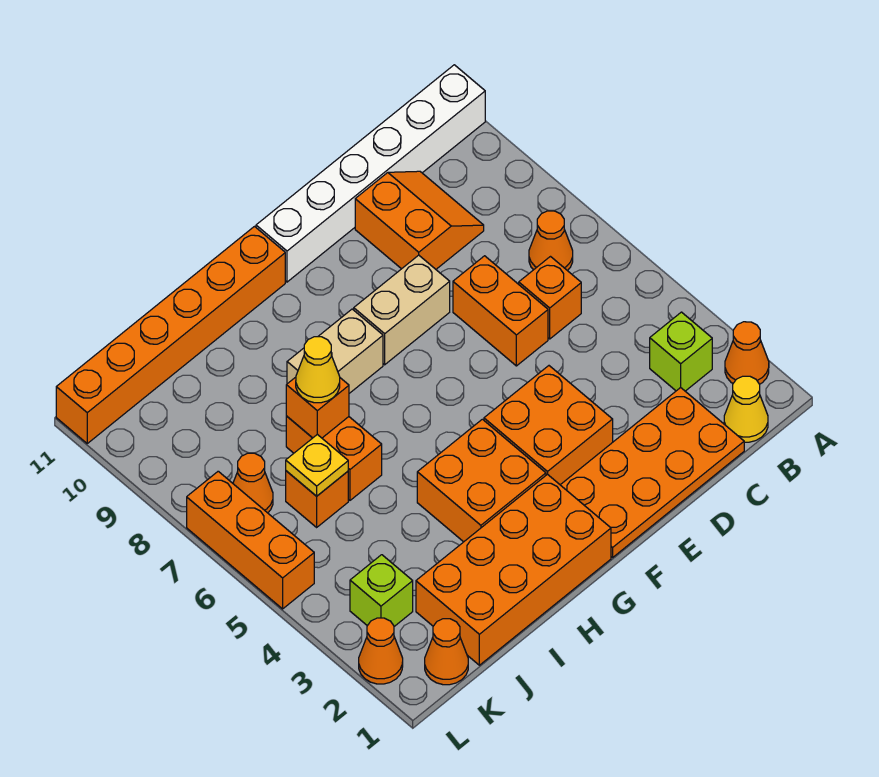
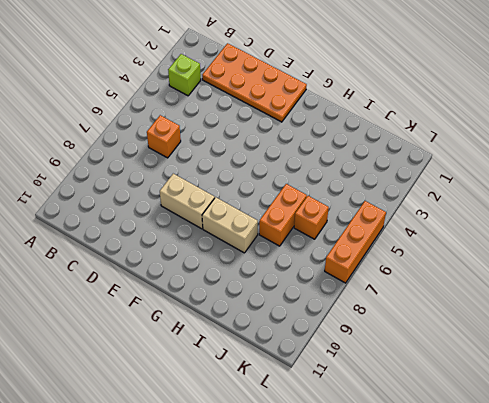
none -> orange cone A2 level 1
none -> white brick A11:F11 level 1
none -> yellow cone B1 level 1

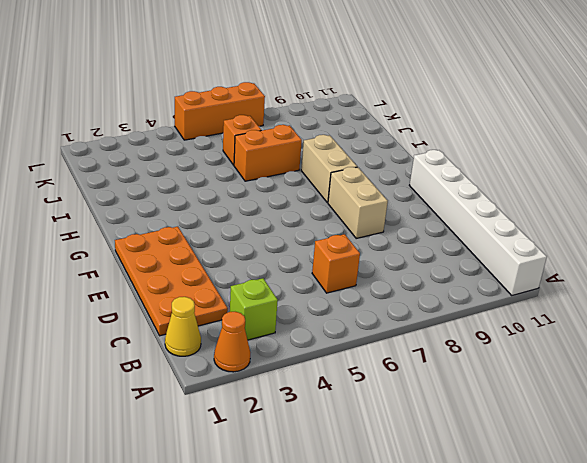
none -> orange cone B7 level 1
none -> orange slope C9:D10 level 1 top D
none -> orange brick D6:D7 level 1

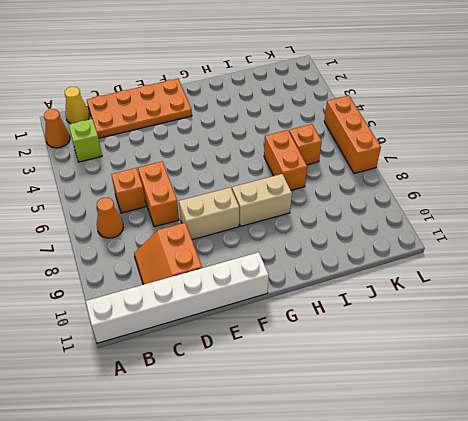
none -> orange brick E3:F4 level 1
none -> orange brick G1:J2 level 1
none -> orange brick G3:H4 level 1

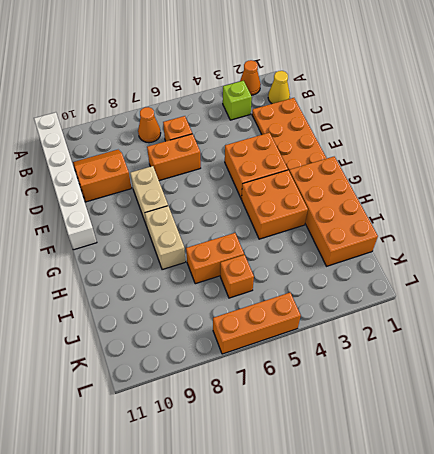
none -> orange brick G11:L11 level 1
none -> orange cone K1 level 1
none -> lime brick K3 level 1

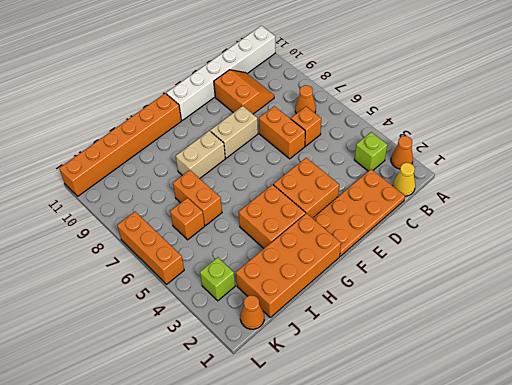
none -> orange cone K7 level 1
none -> orange cone L2 level 1
none -> orange brick I7 level 2

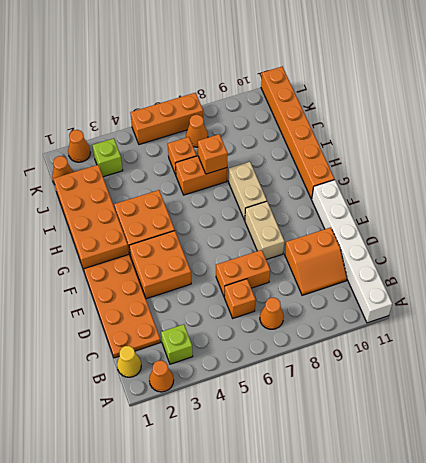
none -> yellow plate J6 level 2
none -> yellow cone I7 level 3

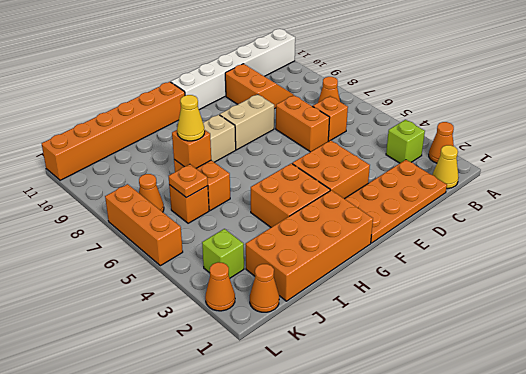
orange plate J6 level 2 -> yellow plate J6 level 2

